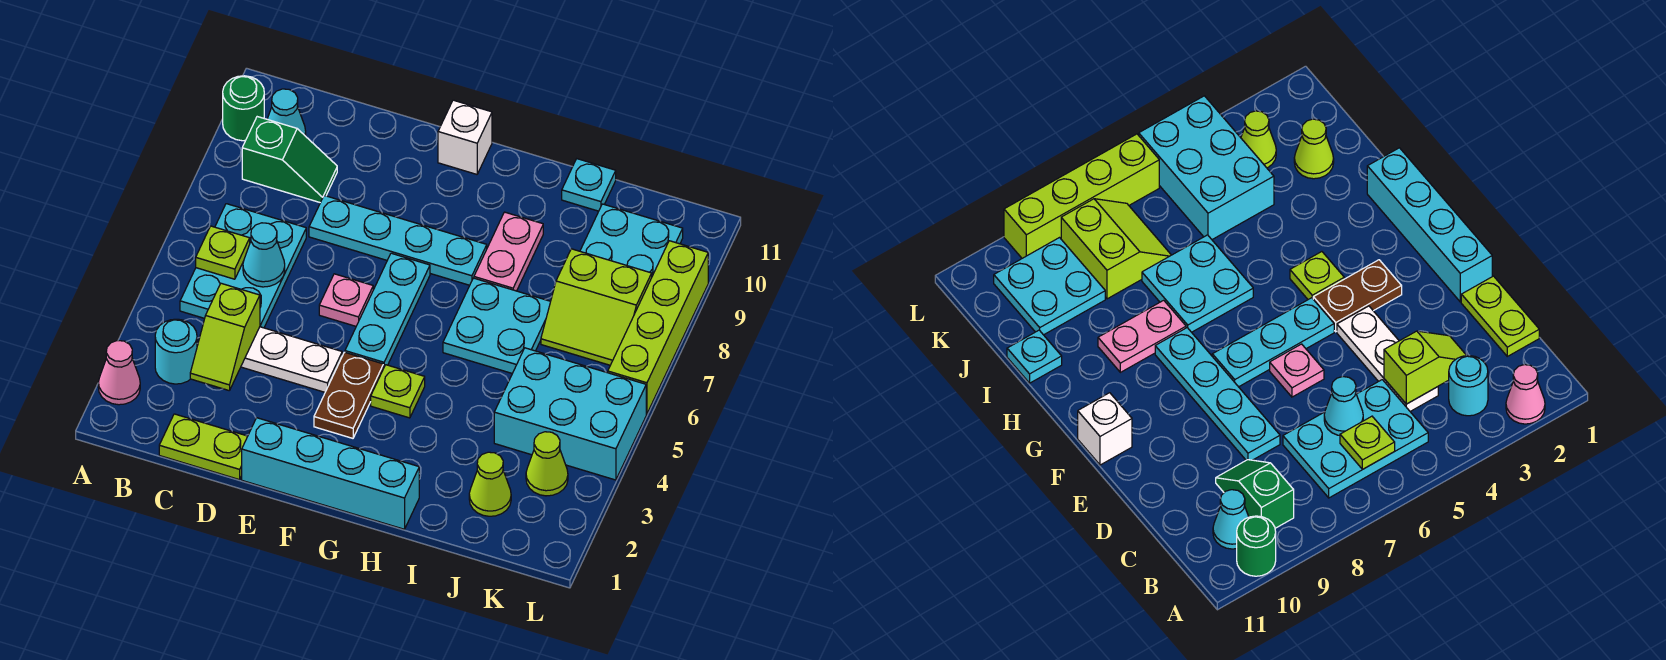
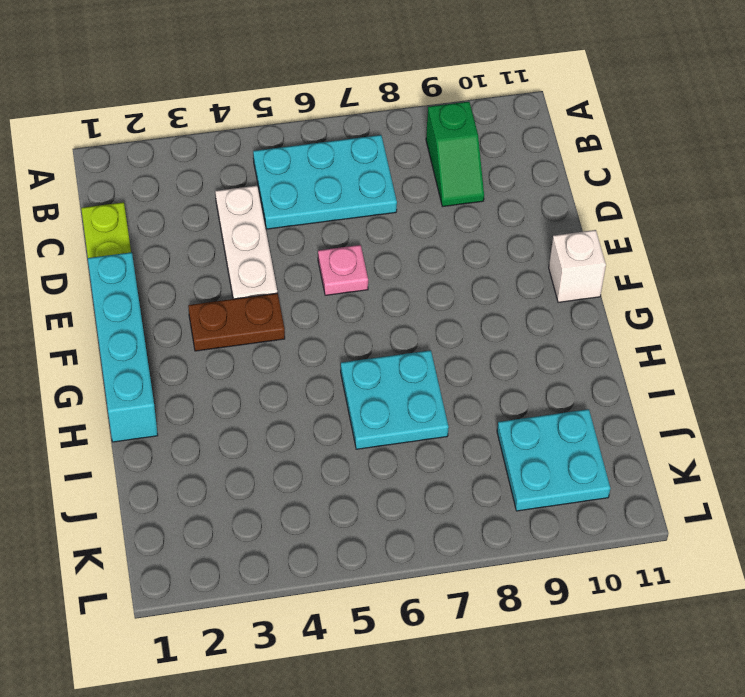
none -> pink cone A2 level 1
none -> green round brick A10 level 1
none -> cyan round brick B3 level 1

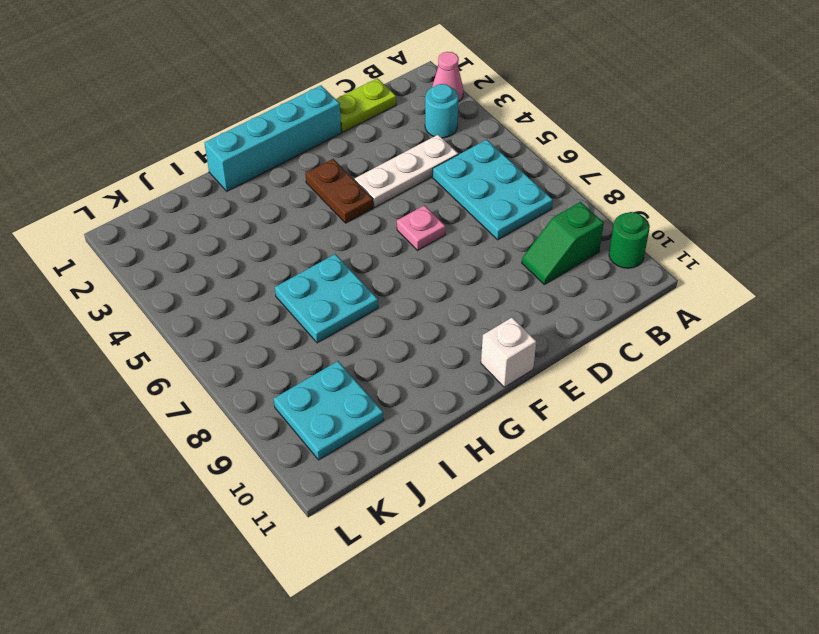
none -> cyan cone B10 level 1
none -> cyan plate D8:G8 level 1
none -> cyan plate F5:F7 level 1

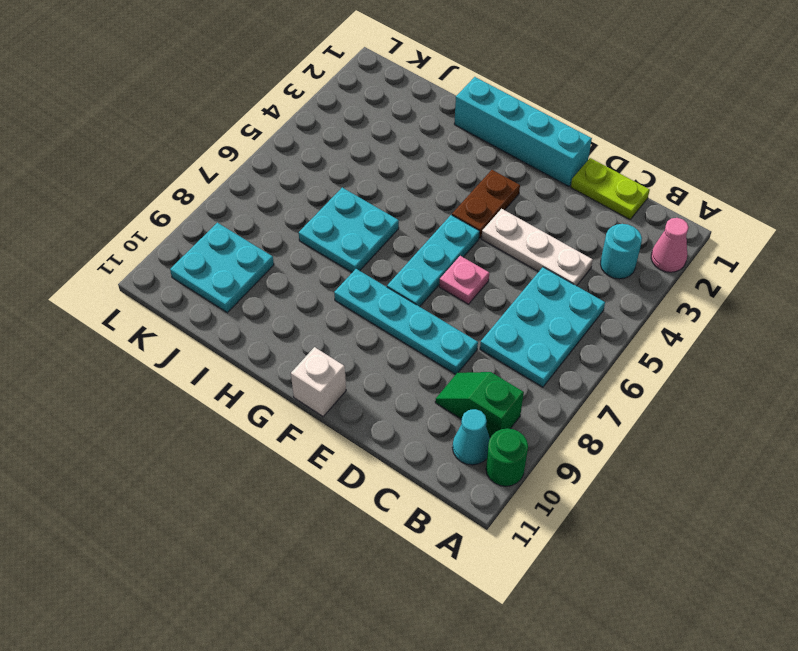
none -> lime plate G4 level 1
none -> pink plate H8:H9 level 1
none -> cyan plate I11 level 1

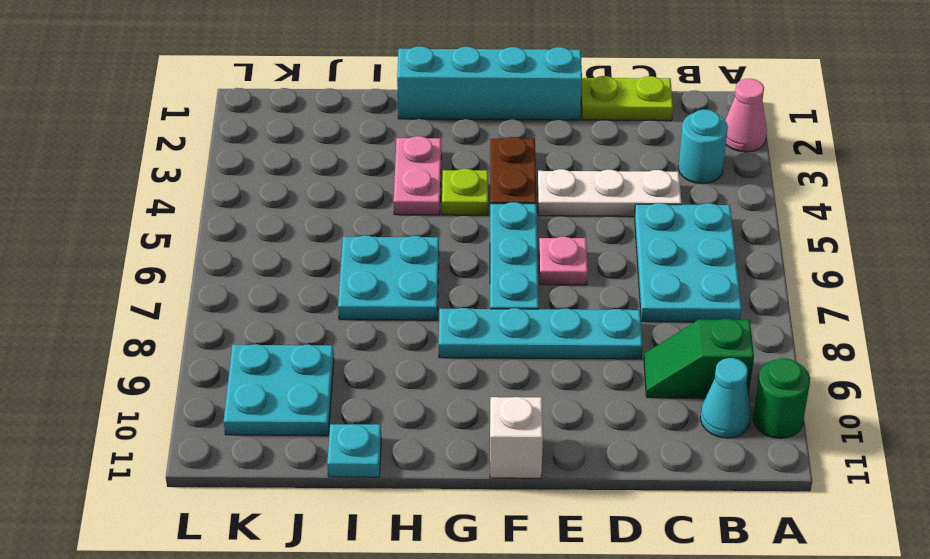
pink plate H3:H4 level 1 -> pink plate H8:H9 level 1
none -> lime cone J2 level 1
none -> cyan brick J4:L5 level 1
none -> lime slope J7:K8 level 1 top 8

